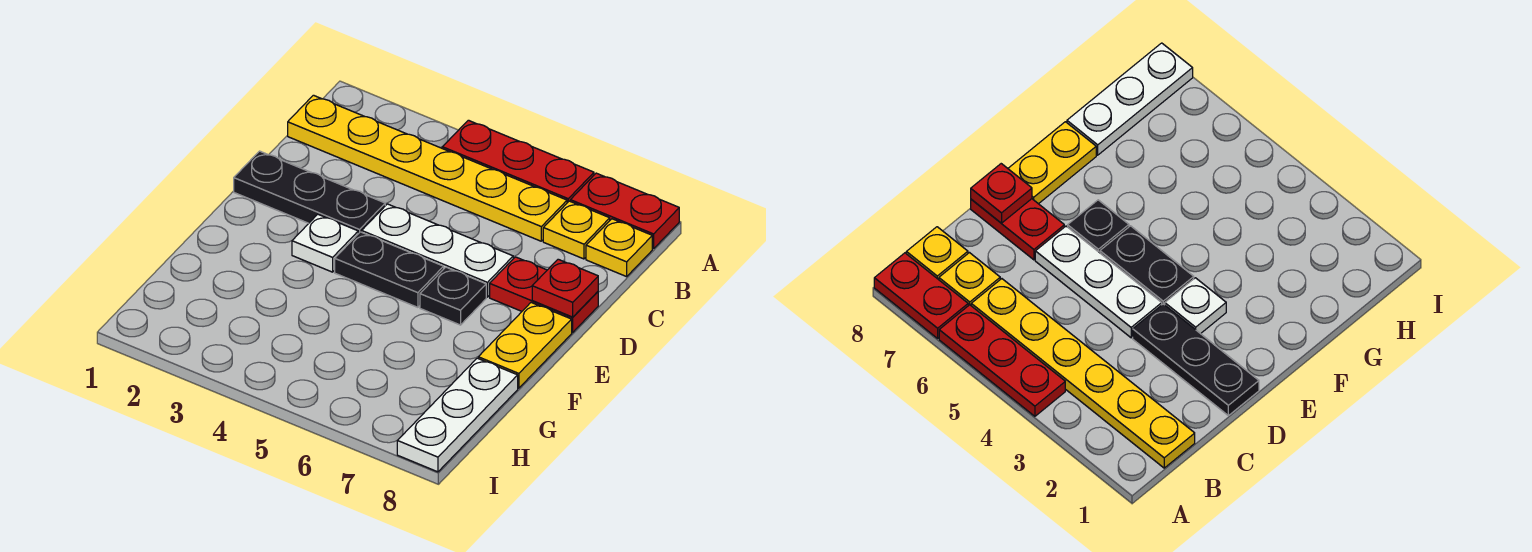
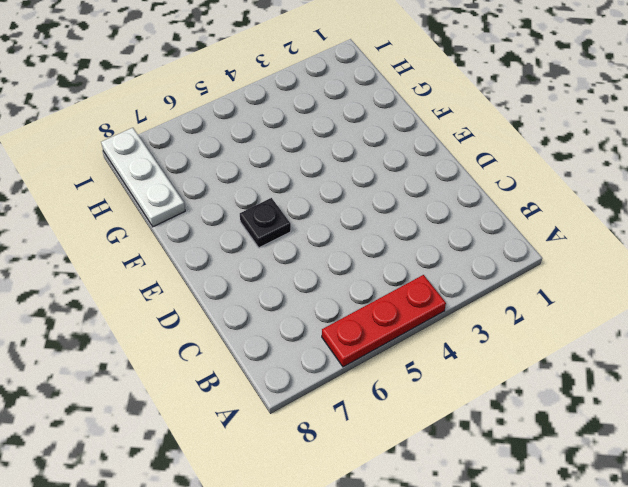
none -> red plate A7:A8 level 1
none -> yellow plate B1:B6 level 1
none -> yellow plate B7 level 1

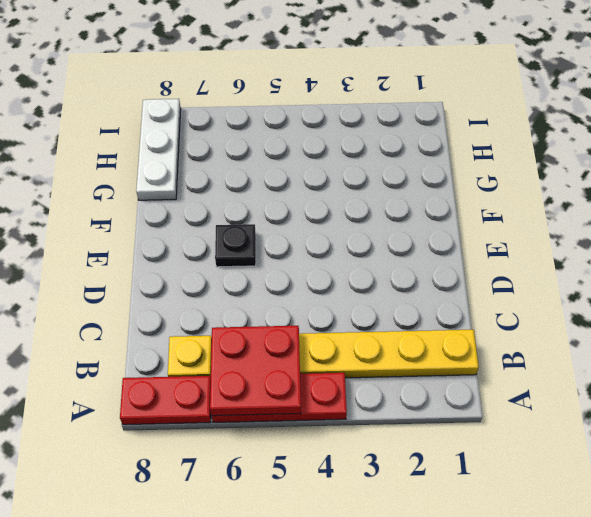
red plate A5:B6 level 2 -> none
none -> yellow plate B8 level 1
none -> black plate D1:D3 level 1
none -> white plate D4:D6 level 1

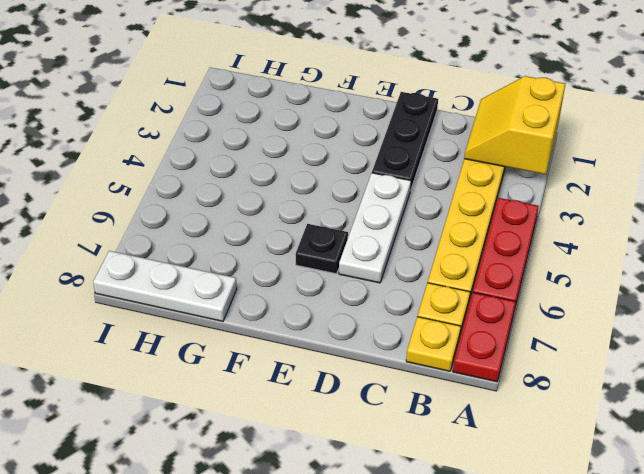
yellow slope A1:B2 level 2 top A -> none
none -> red plate D7:D8 level 1
none -> white plate E3 level 1
none -> black plate E4:E5 level 1

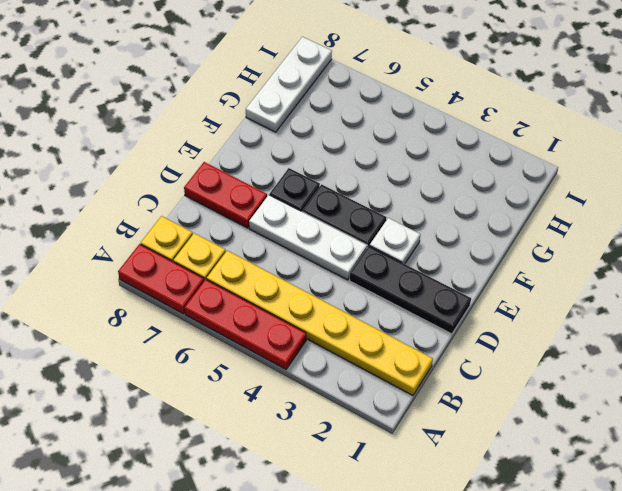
none -> yellow plate E8:F8 level 1
none -> red plate D8 level 2

